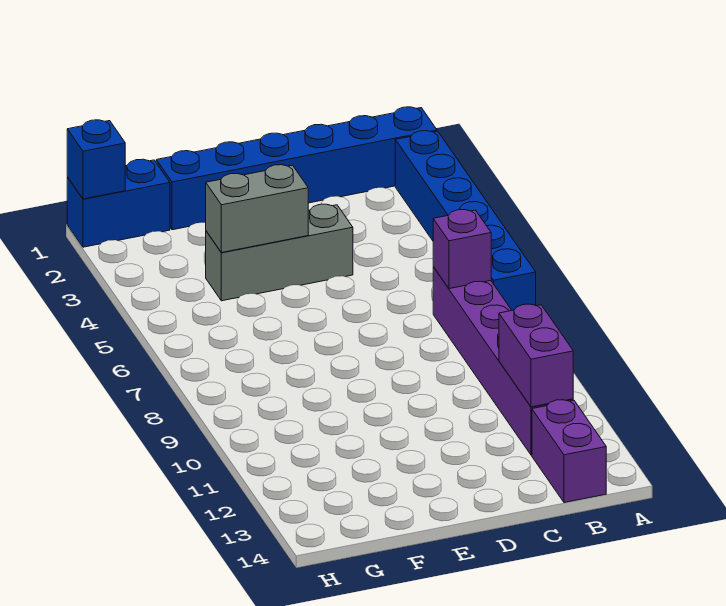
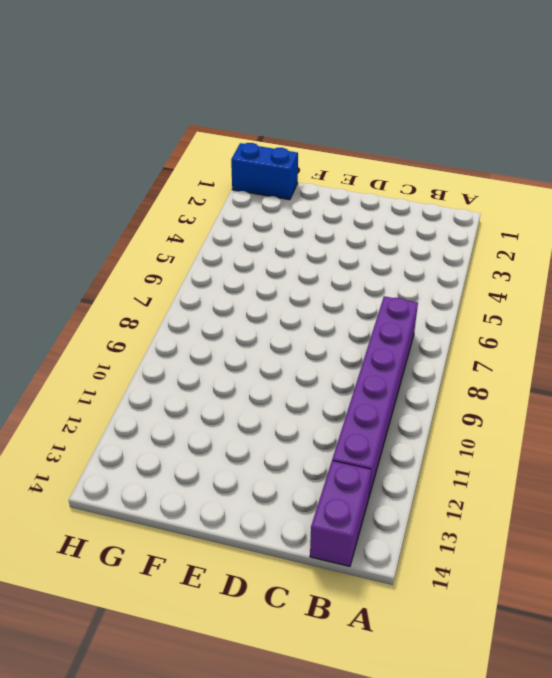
none -> blue brick A1:F1 level 1
none -> blue brick A2:A7 level 1

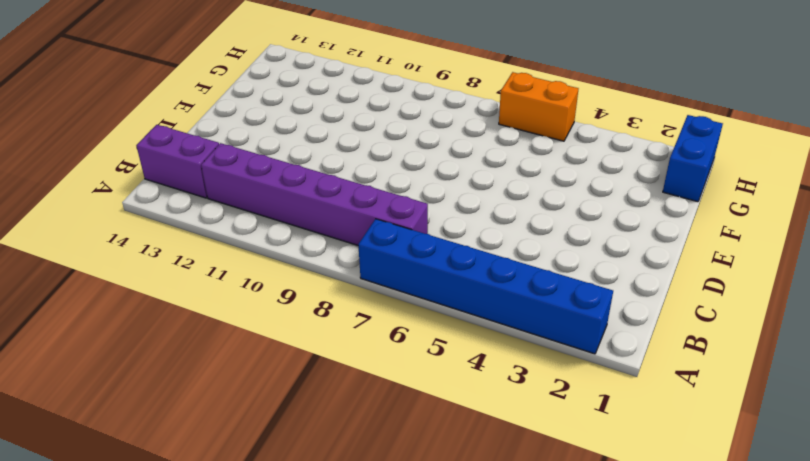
orange brick H5:H6 level 1 -> none
none -> blue brick A1:F1 level 1
none -> grey brick D4:F4 level 1

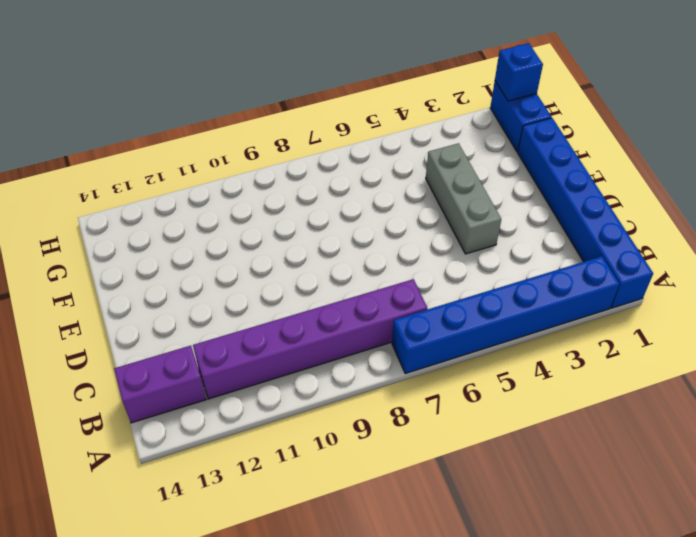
none -> purple brick B7 level 2
none -> purple brick B11:B12 level 2

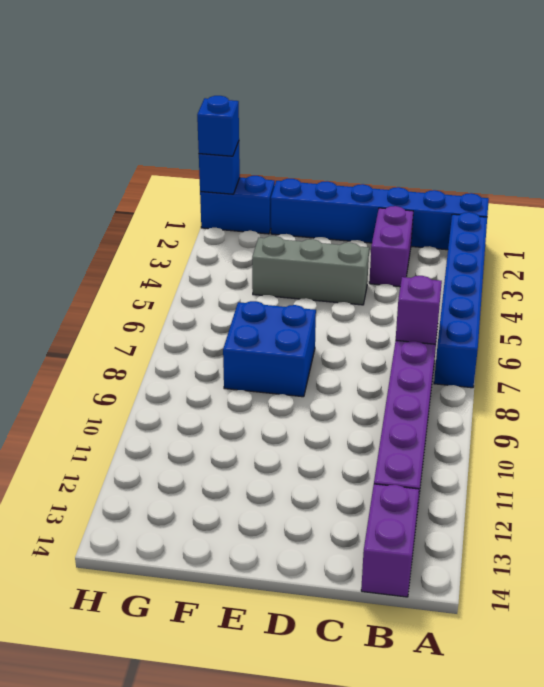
purple brick C2:C3 level 1 -> purple brick B11:B12 level 2
blue brick E7:F8 level 1 -> none
blue brick H1 level 3 -> none
none -> grey brick E4:F4 level 2

